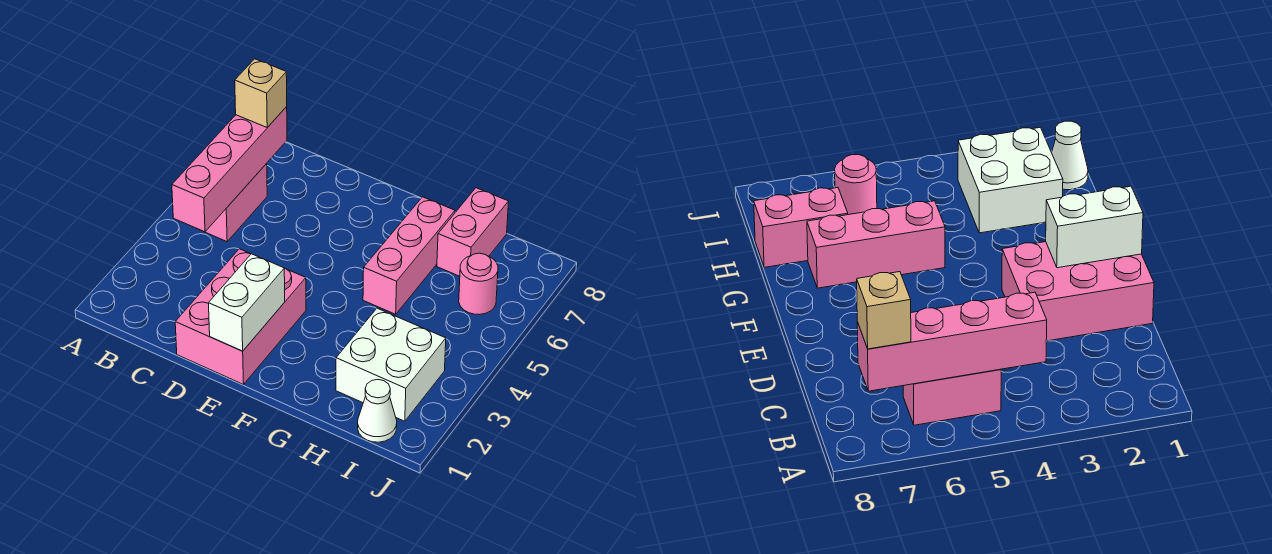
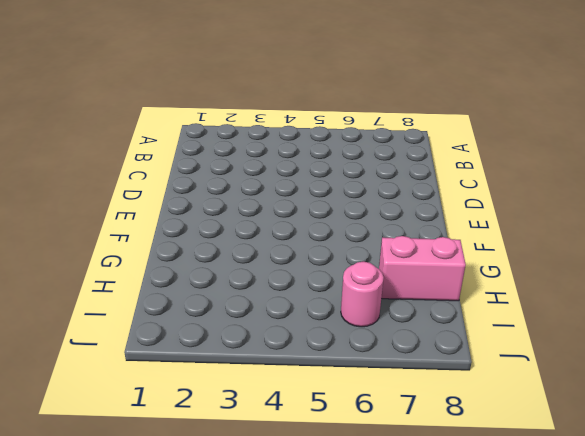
none -> pink brick B5:B6 level 1
none -> pink brick D1:E3 level 1

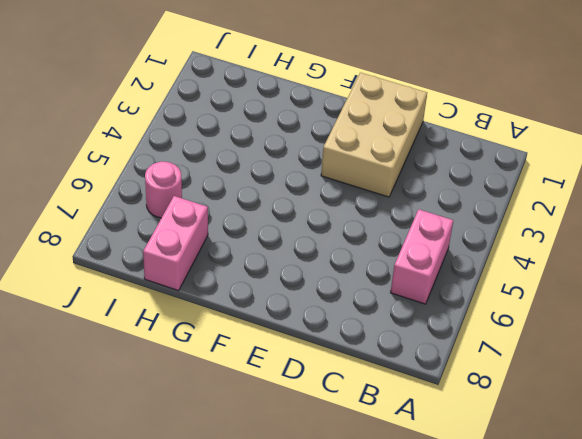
tan brick D1:E3 level 1 -> pink brick D1:E3 level 1
none -> pink brick G5:G7 level 1
none -> white brick H2:I3 level 1

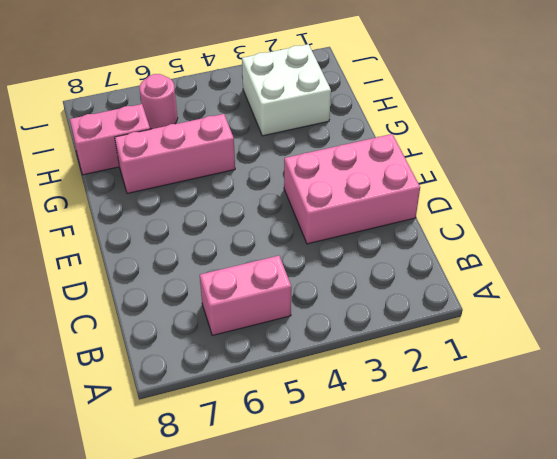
none -> white cone I1 level 1
none -> pink brick B4:B7 level 2

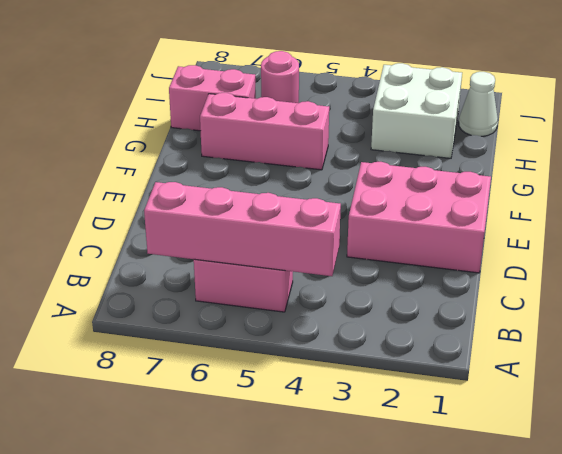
none -> white brick E1:E2 level 2
none -> tan brick B7 level 3

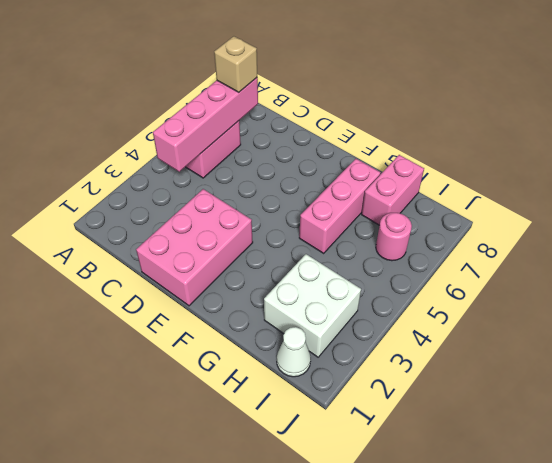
none -> white brick E1:E2 level 2

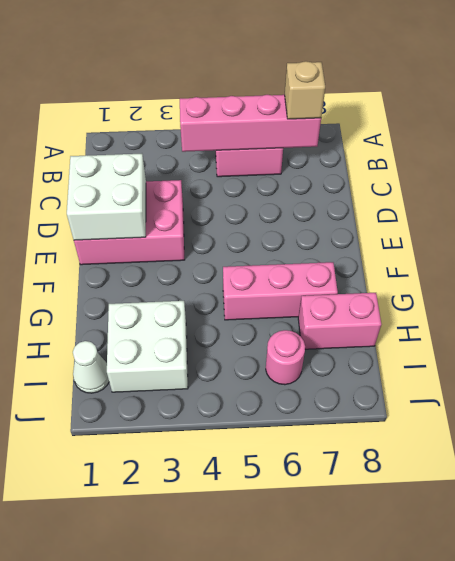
white brick D1:E2 level 2 -> white brick E1:E2 level 2

